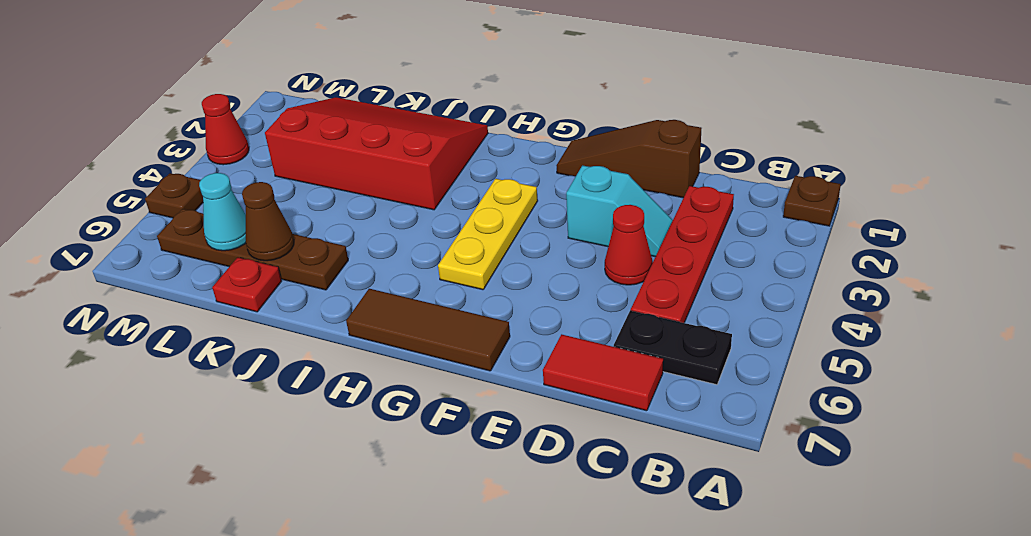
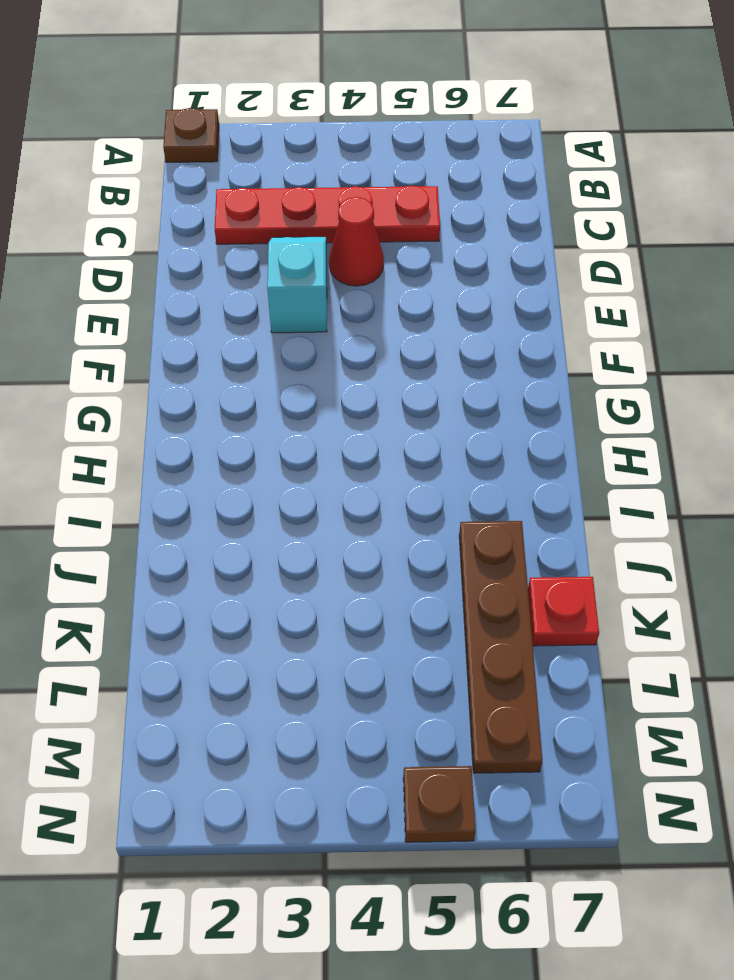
none -> black plate B6:C6 level 1
none -> red tile C7:D7 level 1
none -> brown slope D1:F1 level 1 top D

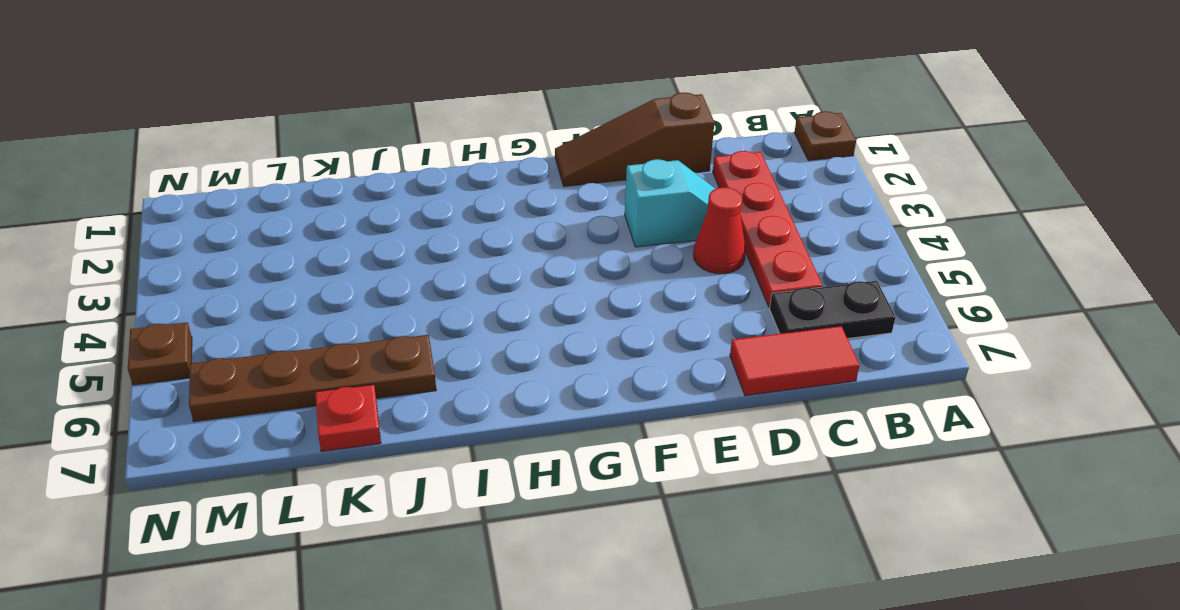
none -> brown tile F7:H7 level 1
none -> yellow plate G3:G5 level 1
none -> red slope I1:L3 level 1 top 3

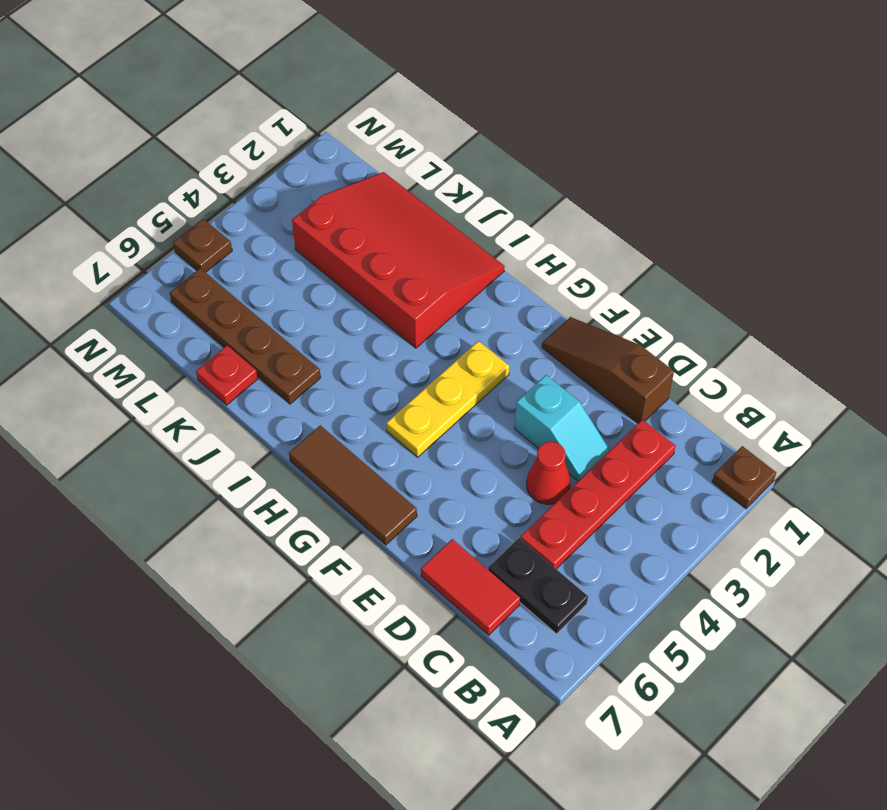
none -> red cone N3 level 1
none -> brown cone K6 level 2
none -> cyan cone L6 level 2

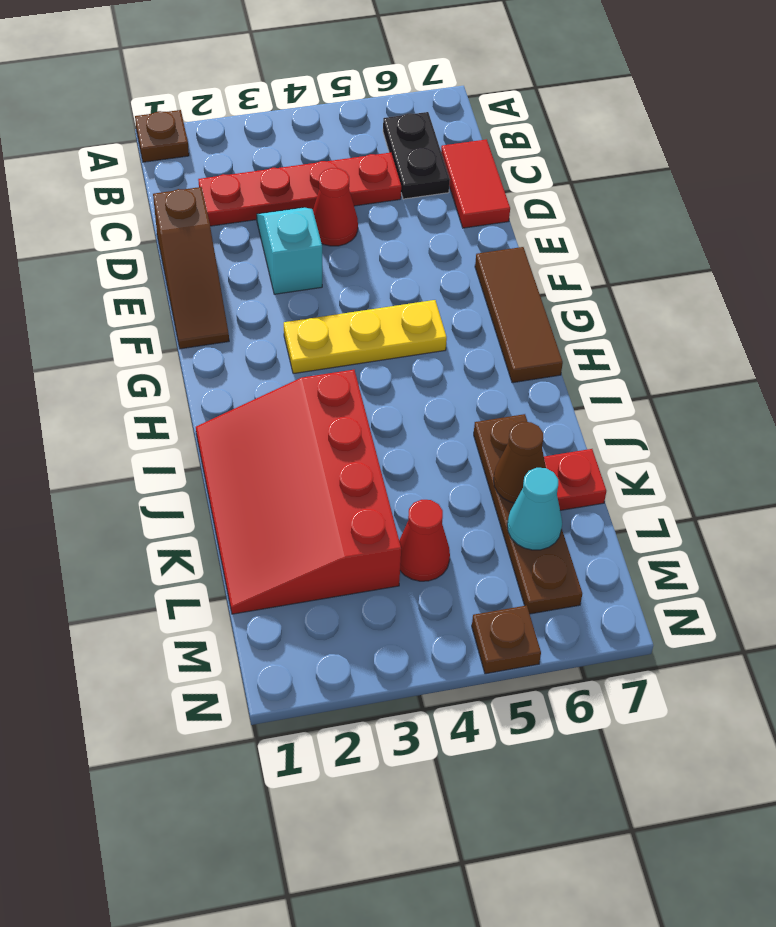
red cone L4 level 1 -> red cone N3 level 1

